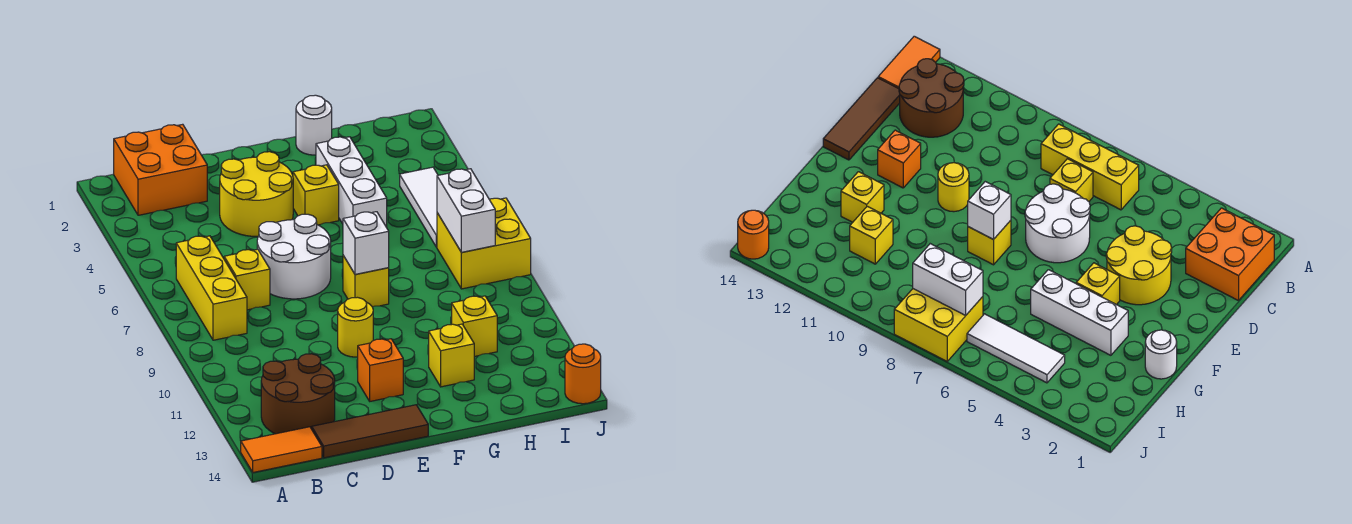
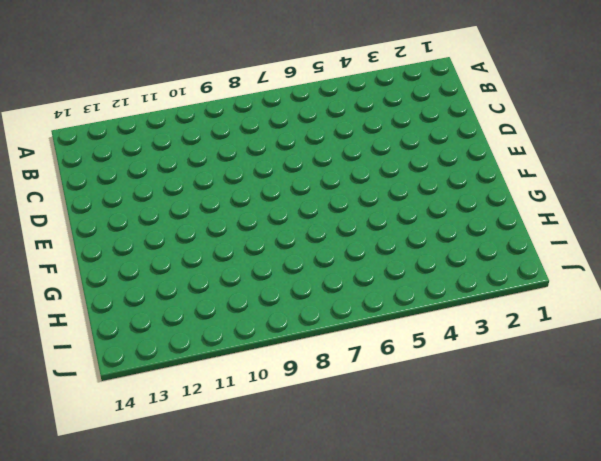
none -> orange tile A14:B14 level 1
none -> orange brick B1:C2 level 1
none -> yellow brick B6:B8 level 1

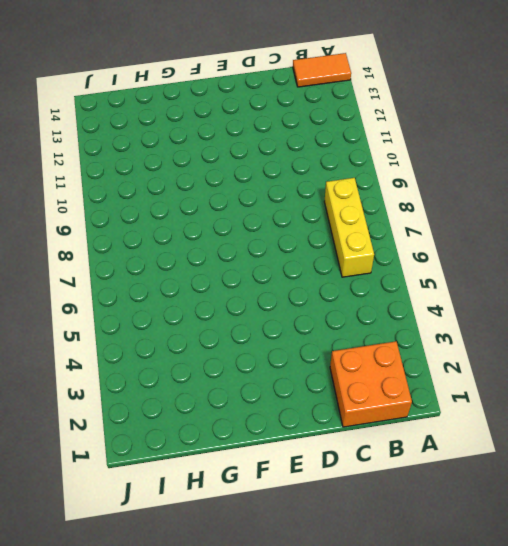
none -> brown round brick B12:C13 level 1
none -> yellow brick C7 level 1
none -> brown tile C14:E14 level 1

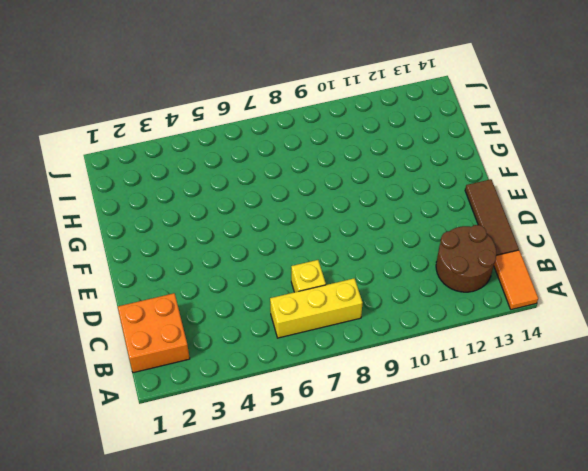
none -> yellow round brick D3:E4 level 1
none -> white round brick D6:E7 level 1
none -> yellow round brick E10 level 1

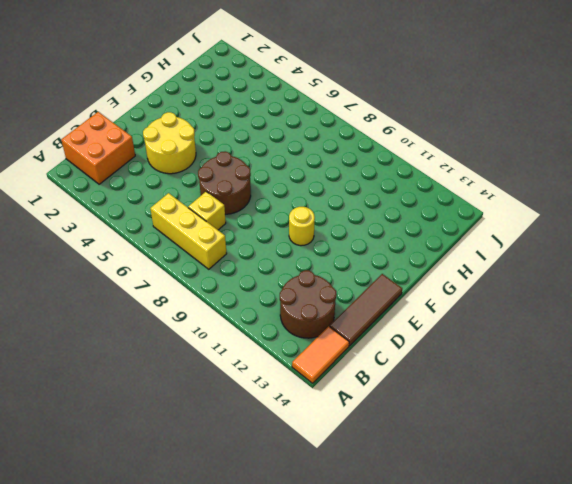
brown round brick D6:E7 level 1 -> white round brick D6:E7 level 1
none -> orange brick E12 level 1
none -> yellow brick F4 level 1
none -> yellow brick F8 level 1

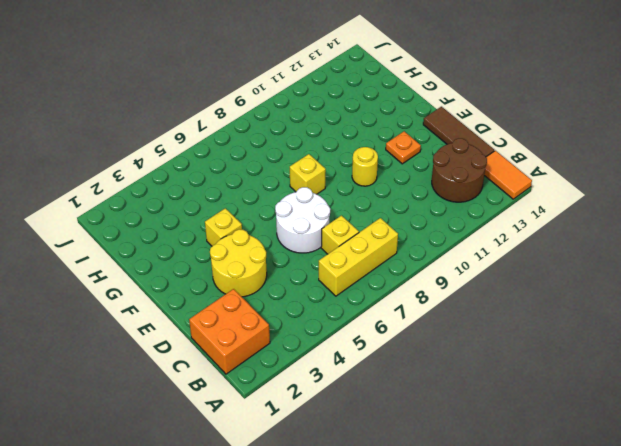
orange plate E12 level 1 -> orange brick E12 level 1
none -> white round brick G1 level 1
none -> white brick G3:G5 level 1
none -> yellow brick G12 level 1

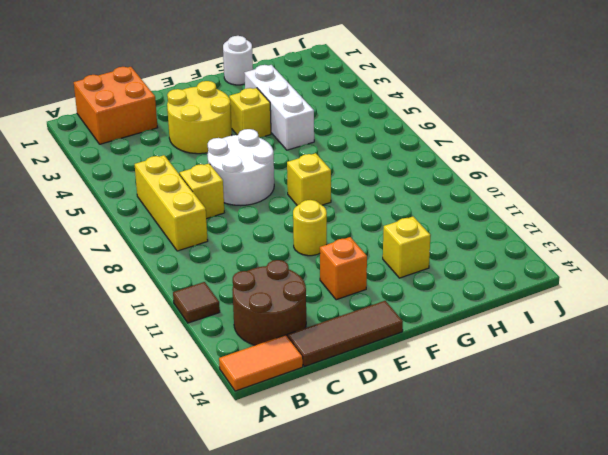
brown tile A11 level 1 -> none
none -> yellow brick H11 level 1
none -> white tile I4:I6 level 1
none -> yellow brick I7:J8 level 1

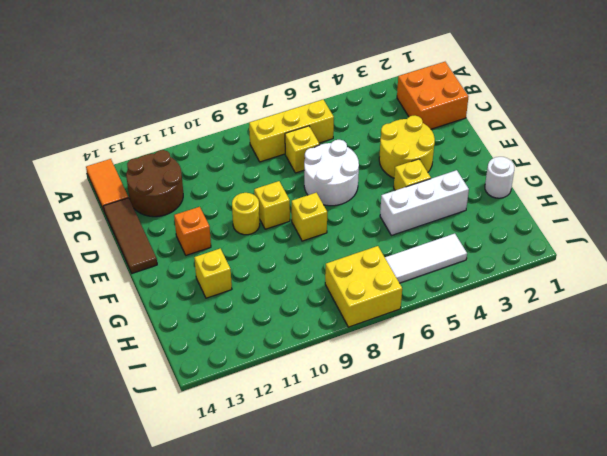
yellow brick E9 level 1 -> yellow brick H11 level 1
none -> orange round brick J14 level 1
none -> white brick F8 level 2
none -> white brick I7:I8 level 2

